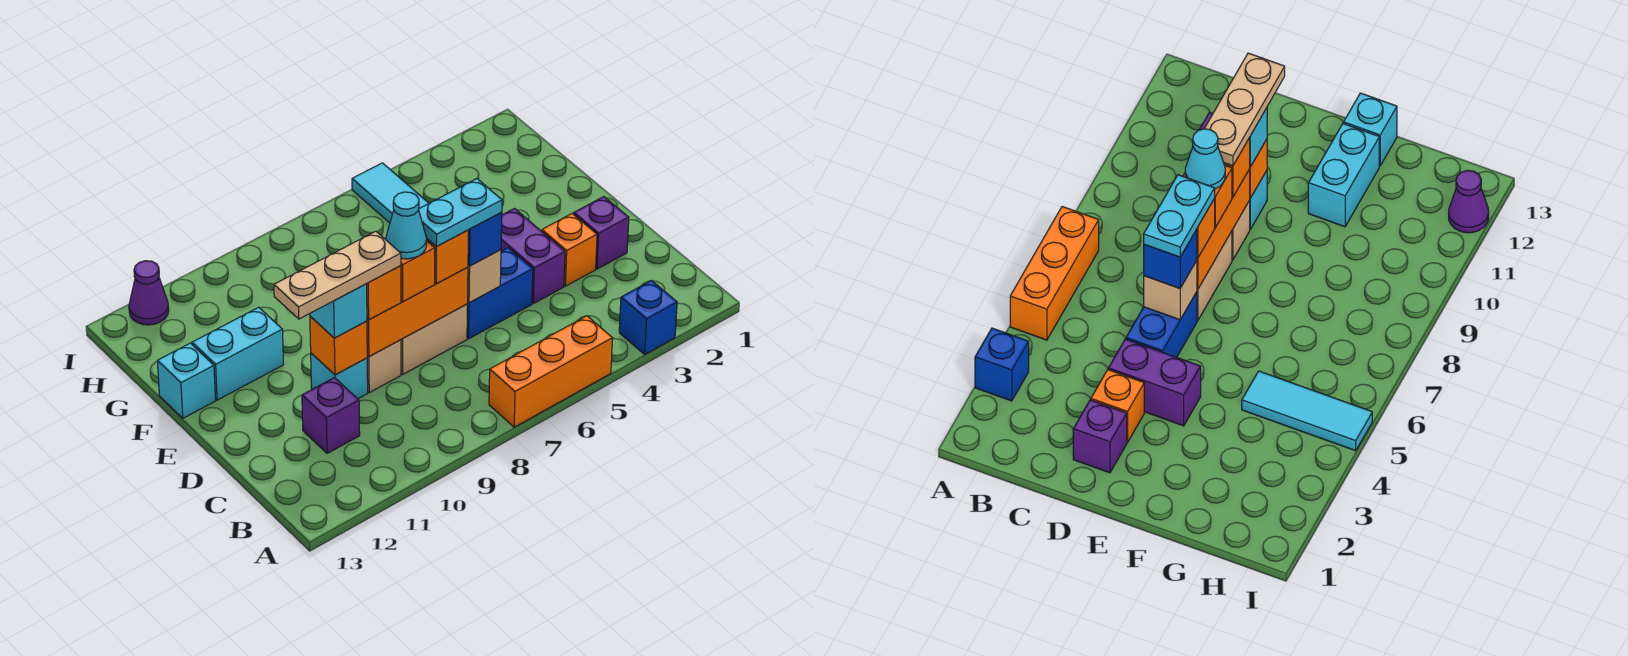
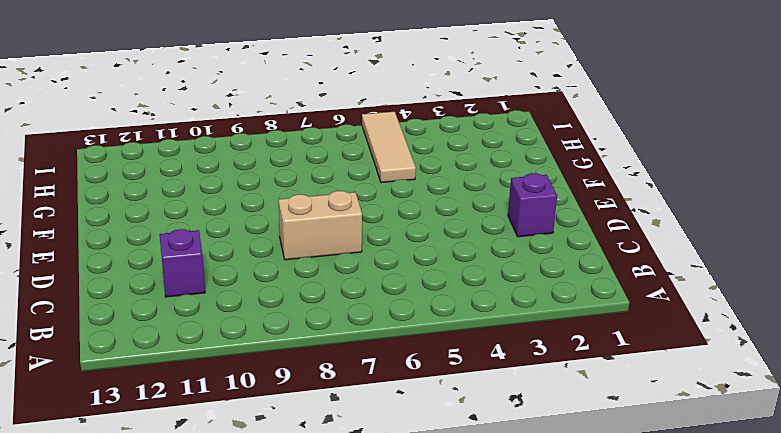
tan tile G5:I5 level 1 -> cyan tile G5:I5 level 1
none -> blue brick A3 level 1
none -> orange brick A5:A7 level 1
none -> orange brick D3 level 1

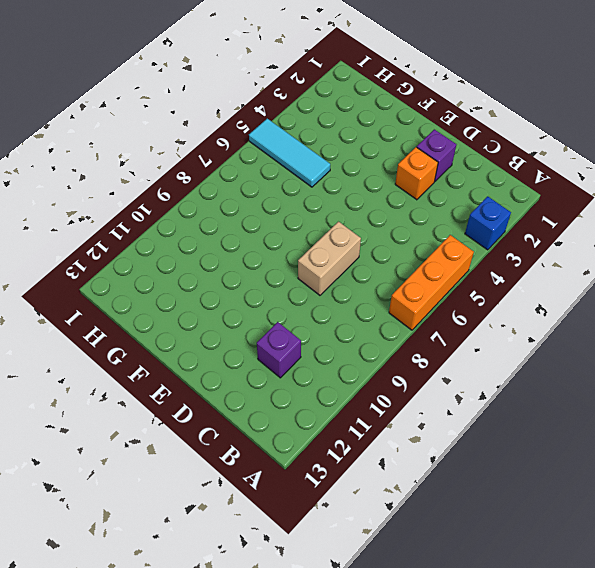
none -> purple brick D4:E4 level 1
none -> blue brick D5:D6 level 1
none -> tan brick D9 level 1

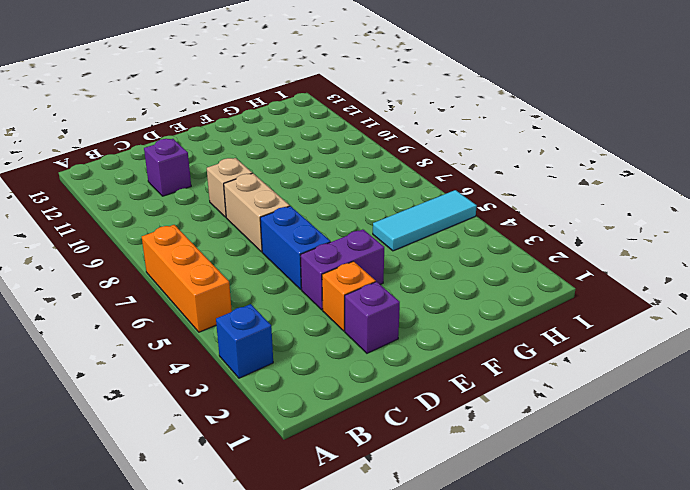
none -> cyan brick D10 level 1
none -> cyan brick F11:F12 level 1
none -> cyan brick F13 level 1

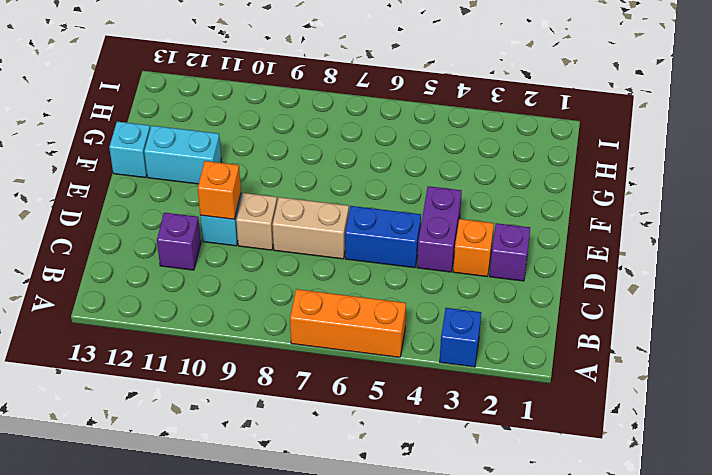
none -> cyan tile G5:I5 level 1
none -> purple cone I12 level 1
none -> tan brick D6 level 2

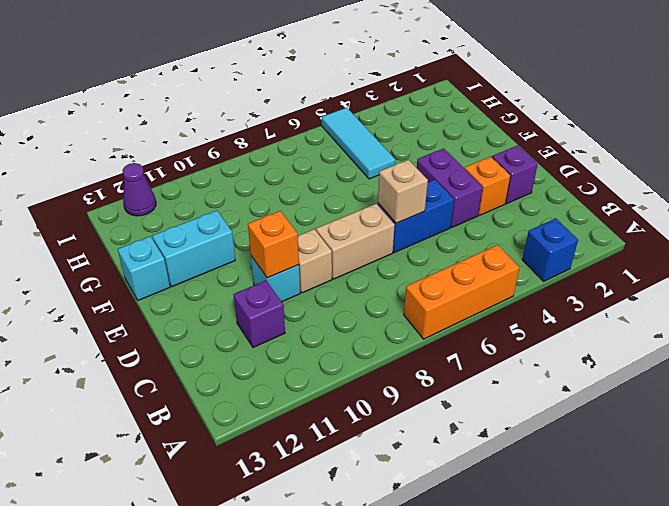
none -> orange brick D7:D9 level 2
none -> blue brick D6 level 3
none -> orange brick D7 level 3

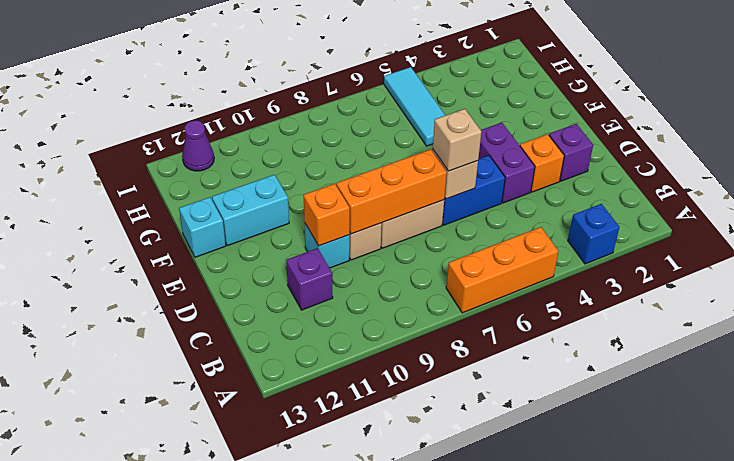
tan brick D6 level 3 -> blue brick D6 level 3
none -> orange brick D7 level 3
none -> orange brick D8 level 3
none -> orange brick D9 level 3

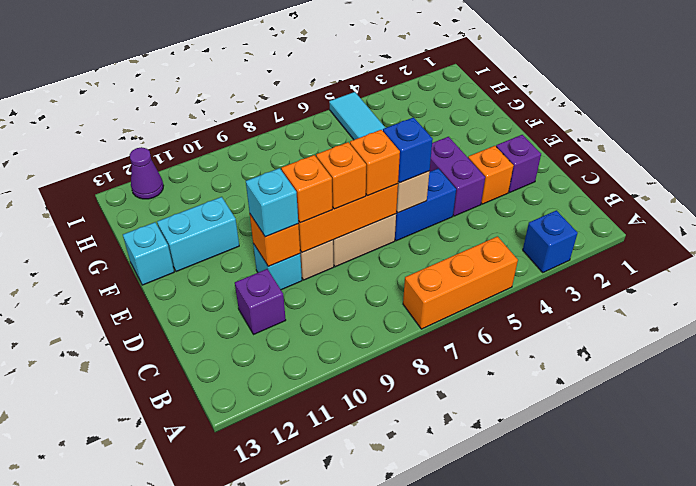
none -> cyan plate D6:D7 level 4
none -> cyan cone D8 level 4
none -> tan plate D9:D11 level 4

